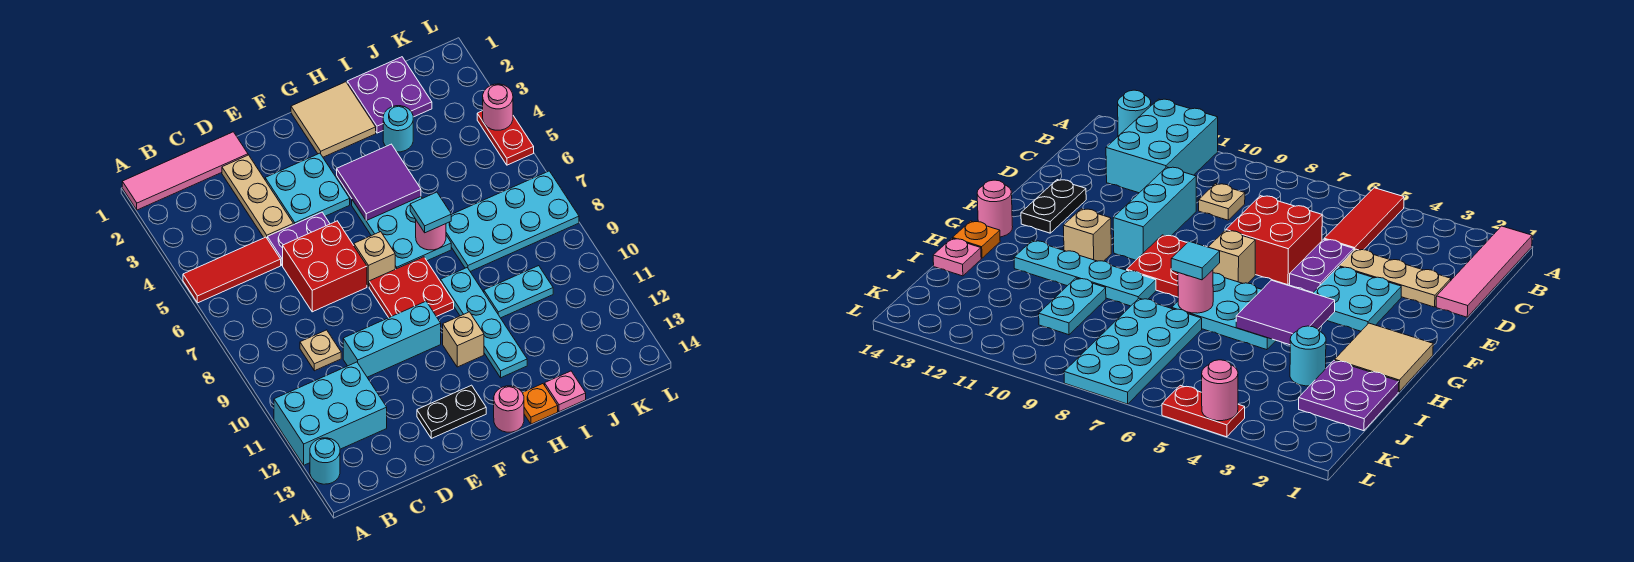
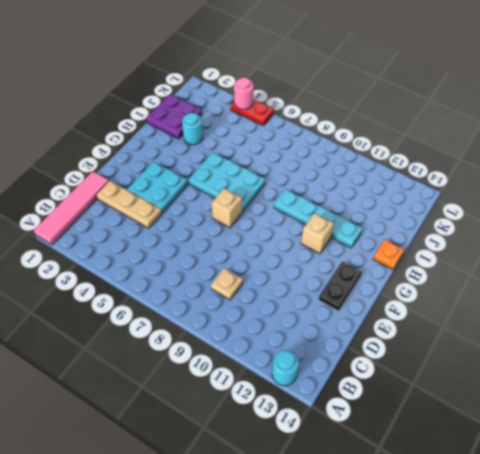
none -> red tile A5:C5 level 1
none -> cyan brick A11:C12 level 1
none -> purple plate D5:E5 level 1

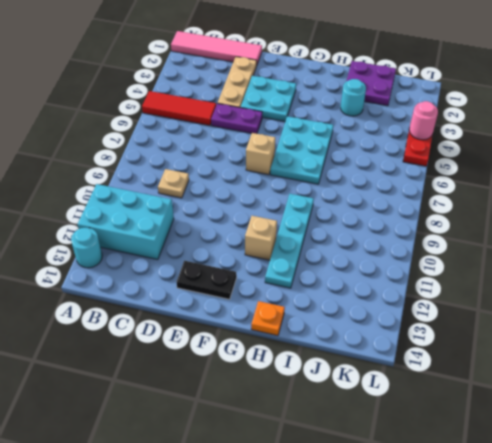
none -> red brick D6:E7 level 1
none -> cyan brick D10:F10 level 1
none -> red plate F8:G9 level 1

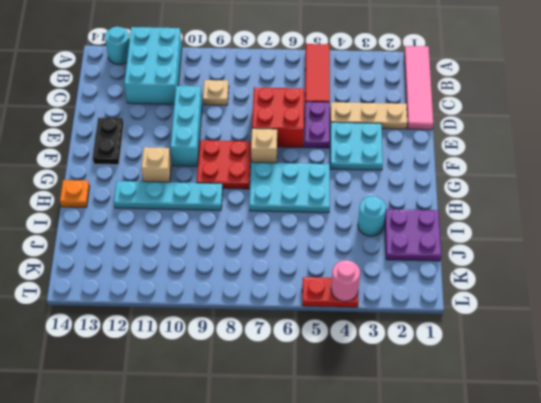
none -> tan tile G1:H2 level 1
none -> pink round brick G14 level 1
none -> cyan plate I7:L8 level 1

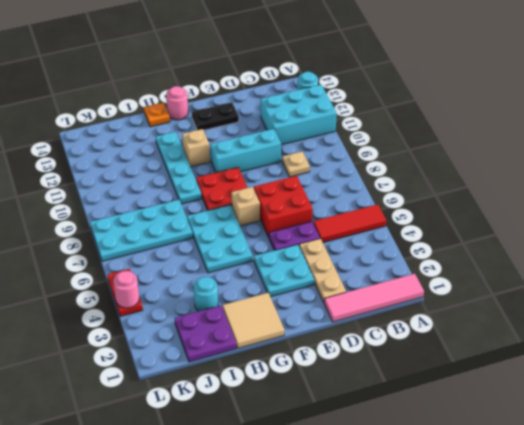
none -> cyan plate I10:J10 level 1
none -> pink plate I14 level 1
none -> purple tile G4:H5 level 2

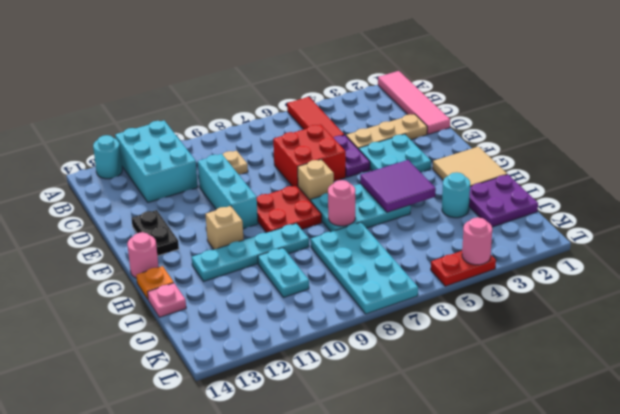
none -> cyan tile H7 level 3

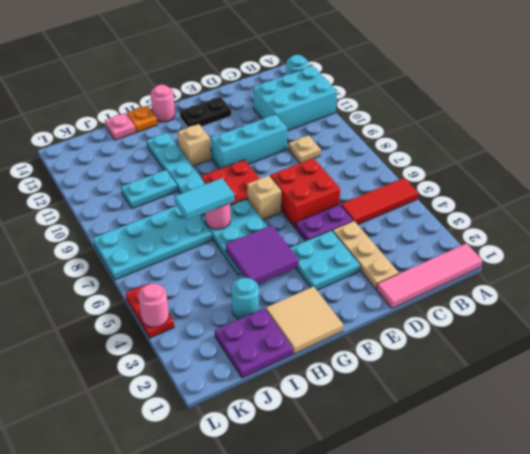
cyan tile H7:I7 level 3 -> cyan tile H7 level 3

